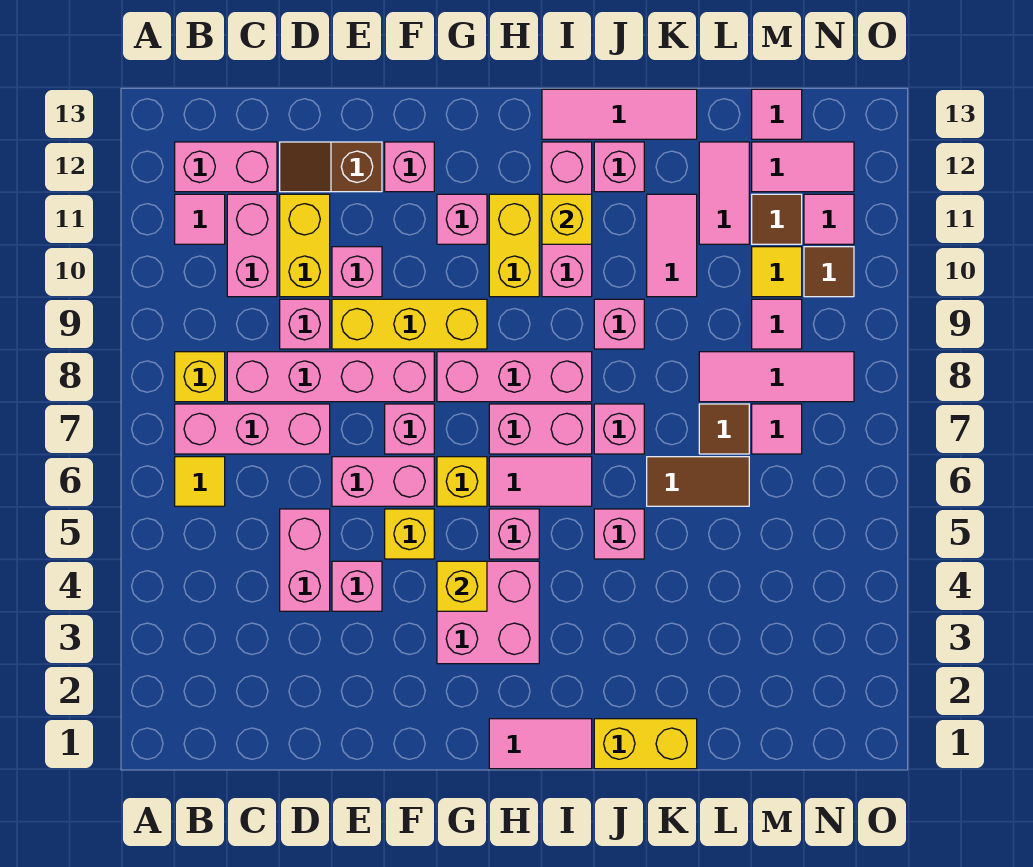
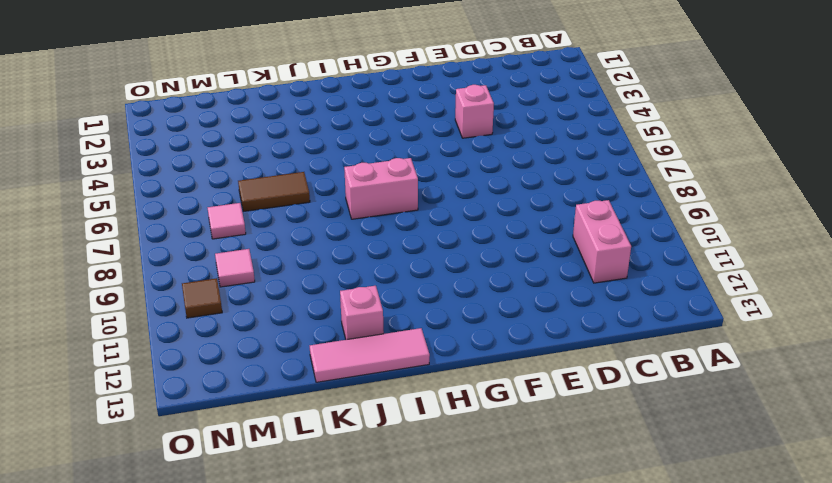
none -> yellow tile B6 level 1
none -> pink brick B7:D7 level 1
none -> yellow brick B8 level 1
none -> pink tile B11 level 1

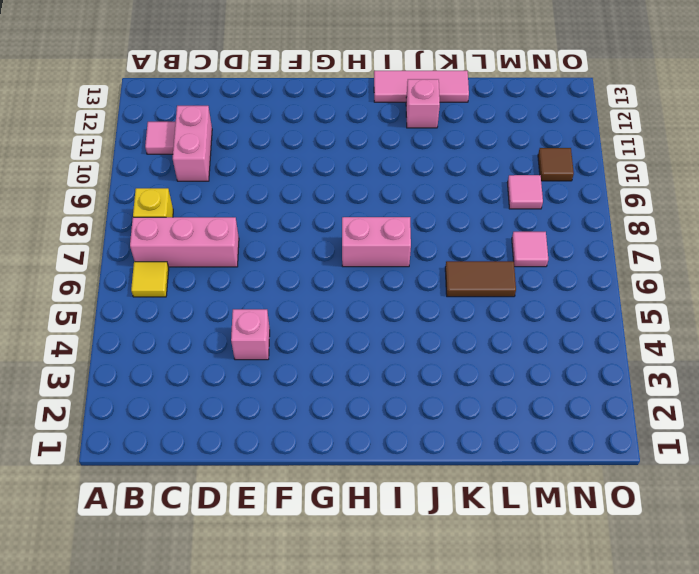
none -> pink brick B12:C12 level 1
none -> pink brick C8:F8 level 1
none -> pink brick D4:D5 level 1
none -> pink brick D9 level 1

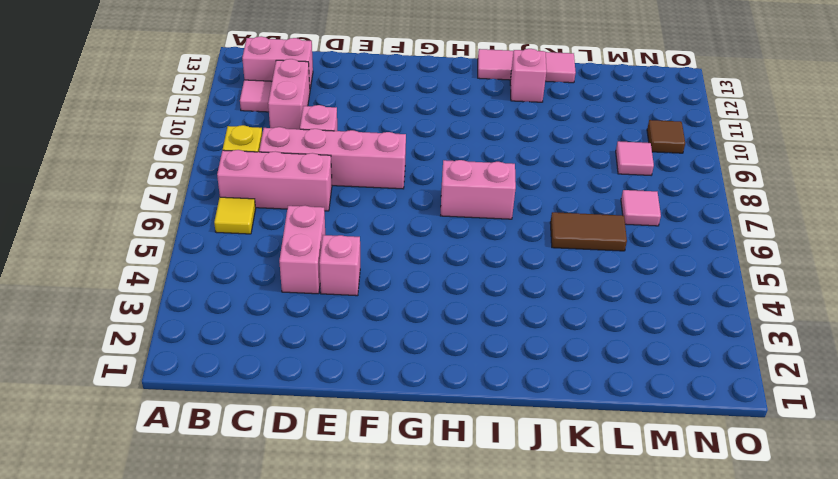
none -> yellow brick D10:D11 level 1
none -> brown slope D12:E12 level 1 top E
none -> pink brick E6:F6 level 1
none -> yellow brick E9:G9 level 1

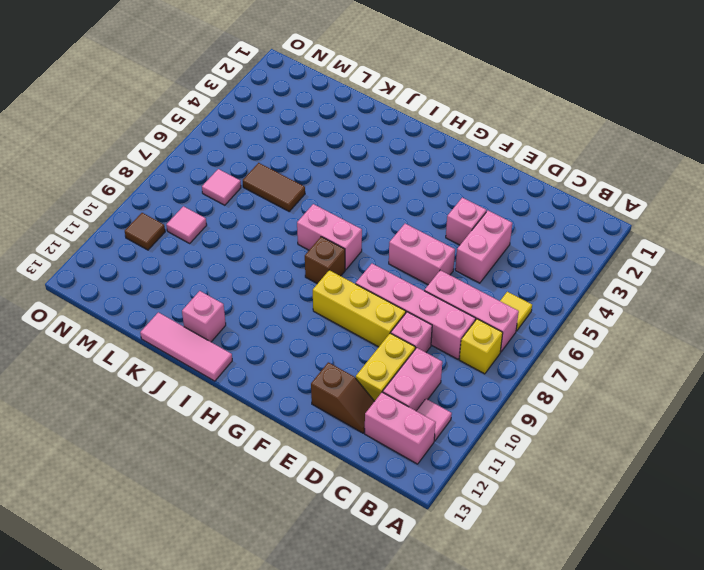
brown brick H8 level 1 -> pink brick G8:I8 level 1
none -> pink brick E10 level 1
none -> yellow brick F5 level 1
none -> pink brick F7 level 1
none -> pink brick F12 level 1

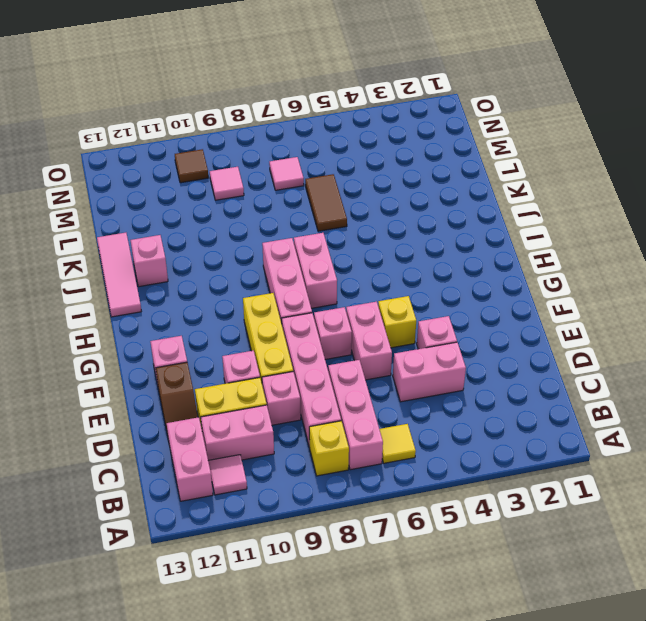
none -> pink brick G3:H4 level 1
none -> yellow brick G6 level 1
none -> pink brick G11 level 1
none -> pink tile H1:I1 level 1

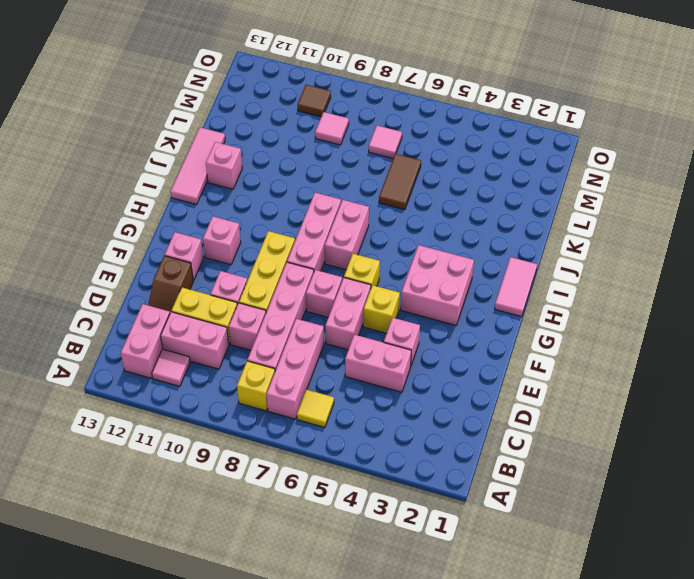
none -> pink brick H5 level 1
none -> pink tile H6:I6 level 1
none -> yellow brick H10:H11 level 1
none -> pink brick I10:I12 level 1

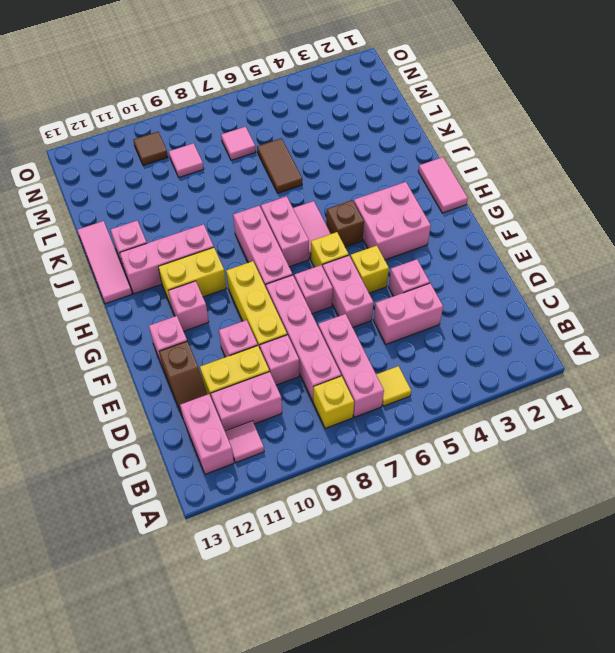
brown brick H5 level 1 -> pink brick H5 level 1
none -> yellow brick J1:K1 level 1
none -> pink brick J5 level 1
none -> pink brick J7 level 1
none -> pink brick J9 level 1

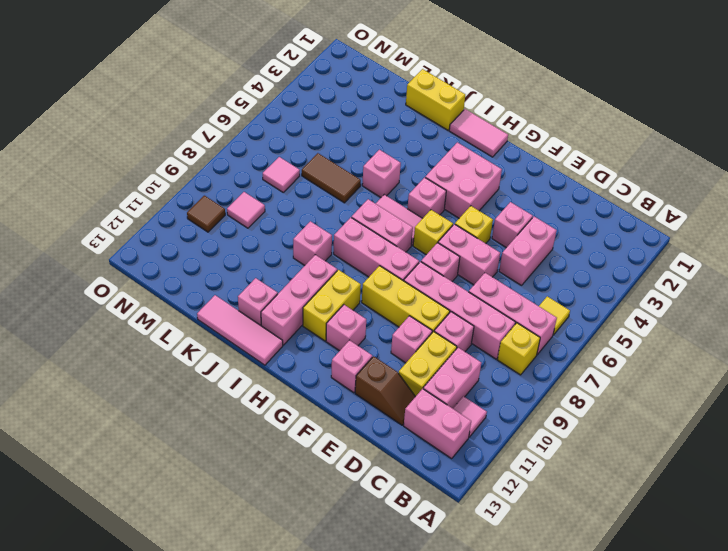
none -> pink brick J7 level 1
none -> pink tile K10:K11 level 1
none -> brown tile L7 level 1
none -> pink tile L8:N8 level 1

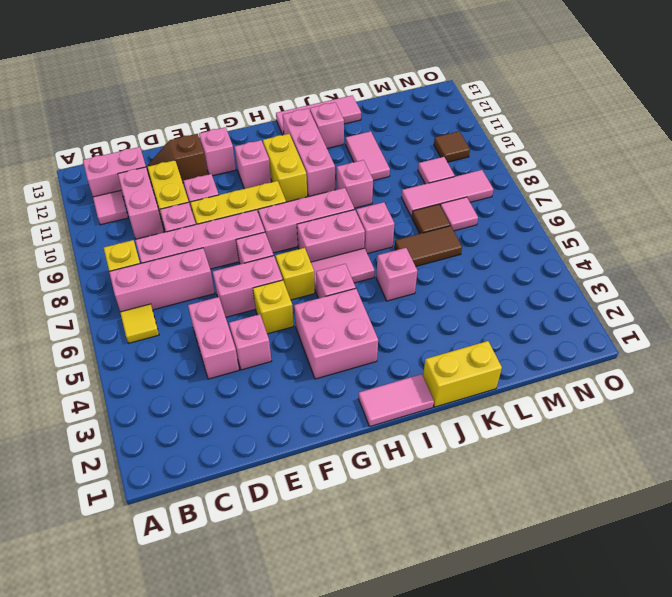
none -> pink tile L11:L12 level 1
none -> yellow tile M10 level 1
none -> brown tile M11 level 1
none -> pink tile M12:N12 level 1

